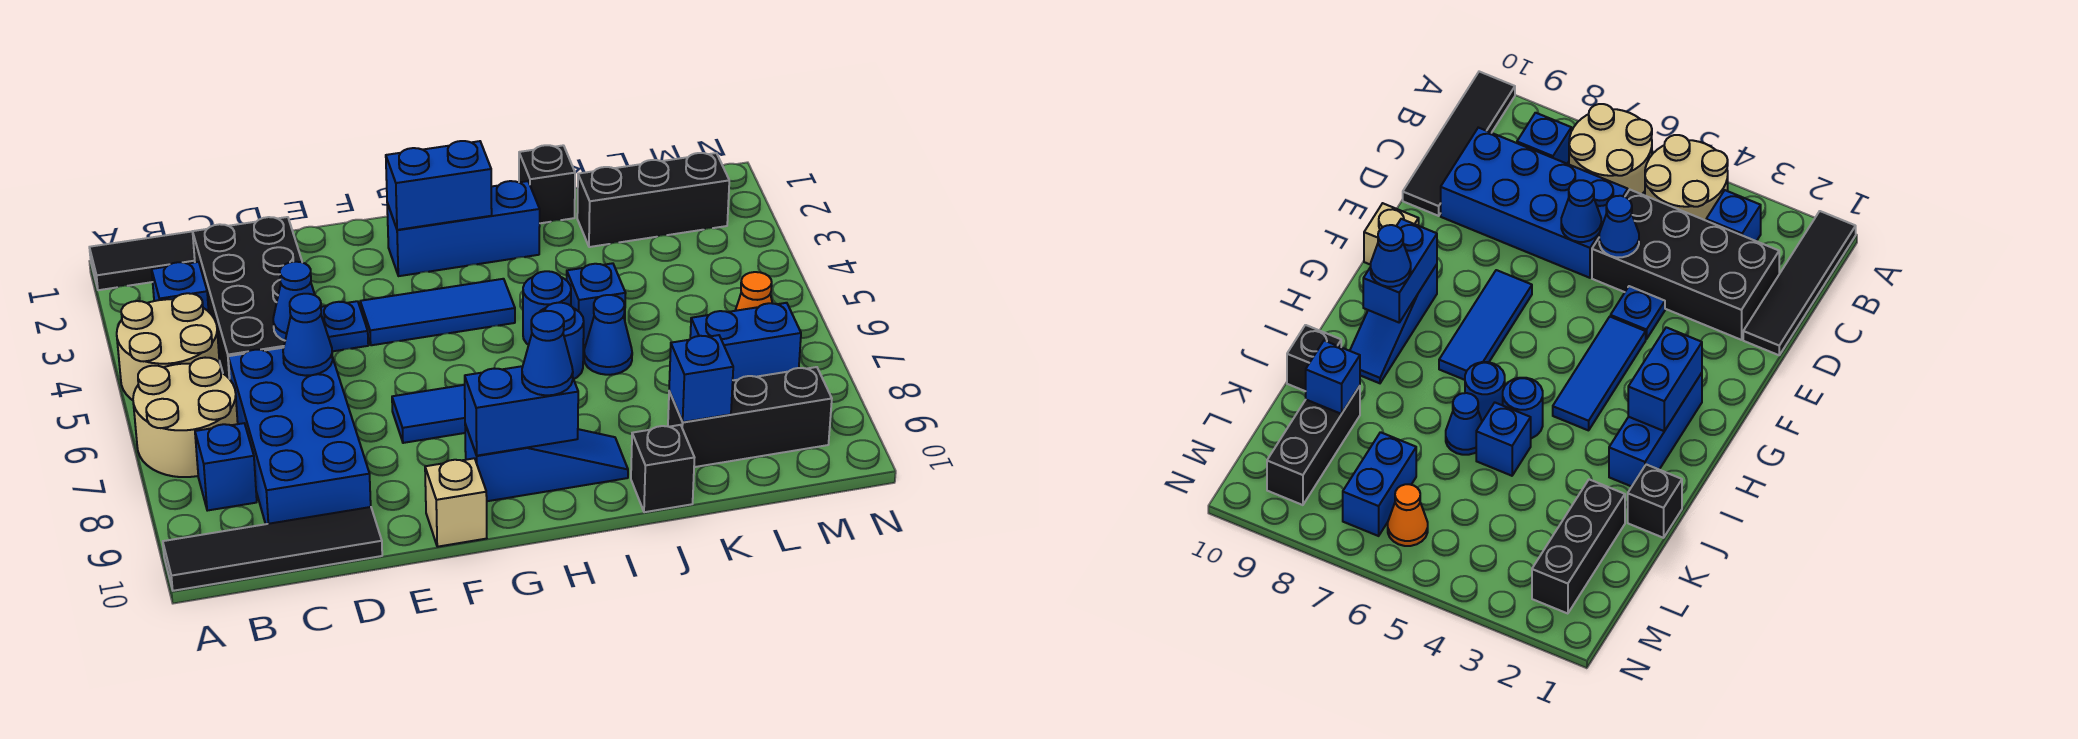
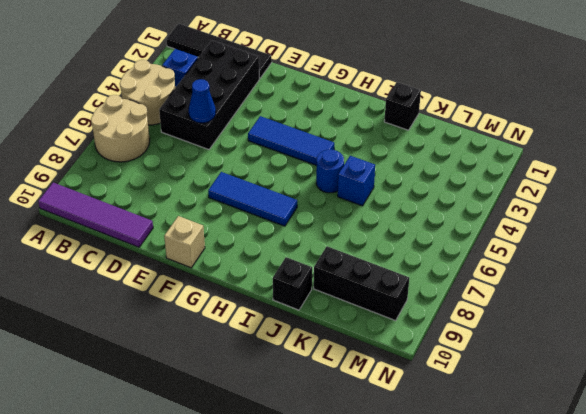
purple tile A10:D10 level 1 -> black tile A10:D10 level 1
none -> blue brick B8 level 1
none -> blue brick C6:D9 level 1
none -> blue plate E4 level 1
none -> blue brick G2:I2 level 1

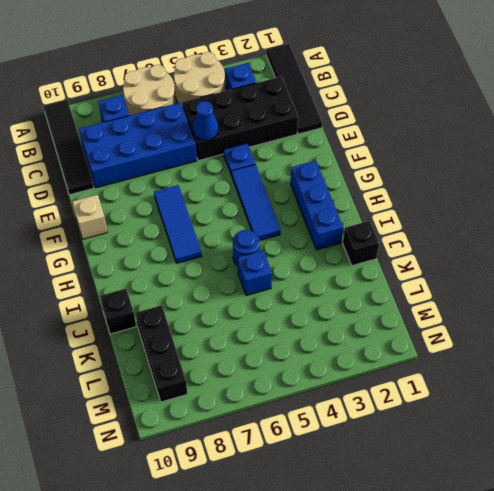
none -> blue slope G9:I9 level 1 top G
none -> blue round brick I6 level 1
none -> blue cone J6 level 1
none -> black brick K2:M2 level 1

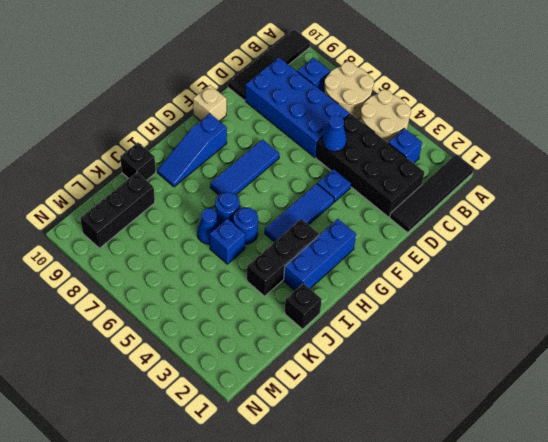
black brick H3:J3 level 1 -> black brick K2:M2 level 1
none -> blue brick L7:M7 level 1
none -> orange cone M6 level 1
none -> blue cone D6 level 2
none -> blue brick G2:H2 level 2

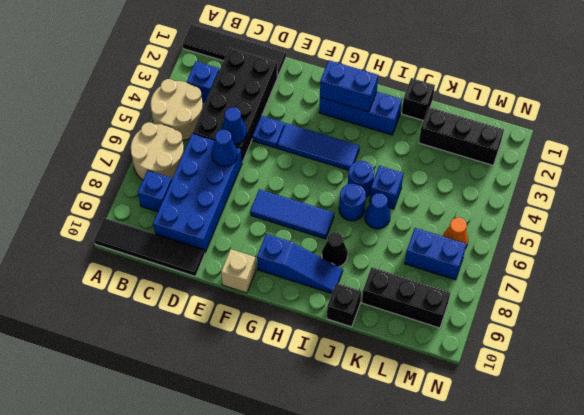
black cone I8 level 1 -> none
none -> blue brick G9:H9 level 2
none -> blue brick K9 level 2
none -> blue cone H9 level 3

